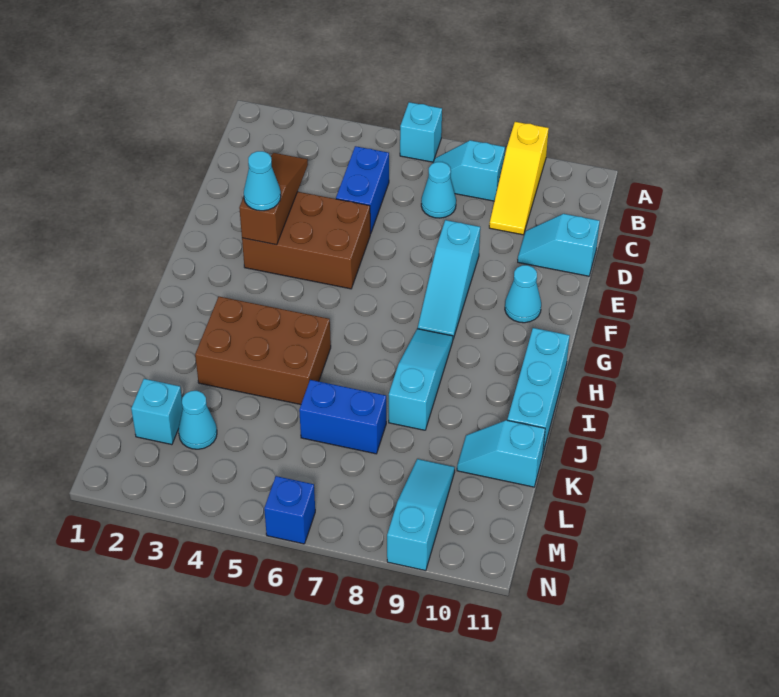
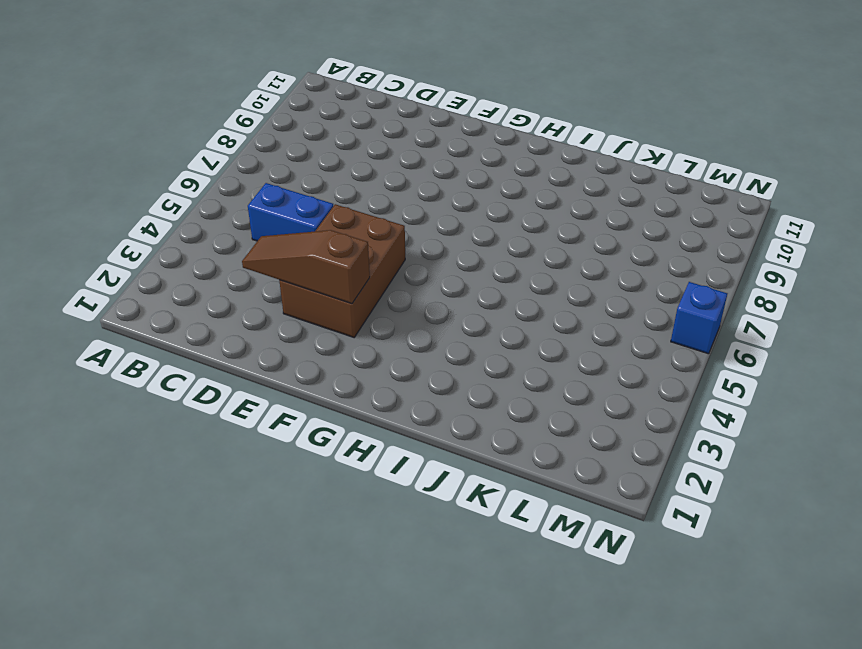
none -> cyan brick A6 level 1
none -> yellow slope A9:C9 level 1 top A
none -> cyan slope B7:B8 level 1 top 8

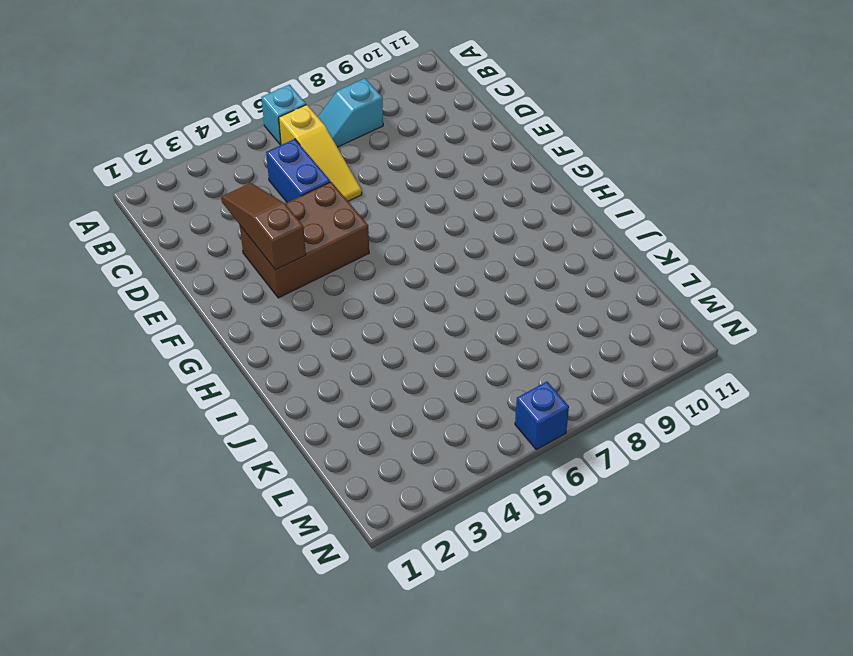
yellow slope B6:D6 level 1 top B -> yellow slope A9:C9 level 1 top A
none -> cyan cone C7 level 1
none -> cyan slope D10:D11 level 1 top 11
none -> cyan slope E8:G8 level 1 top E

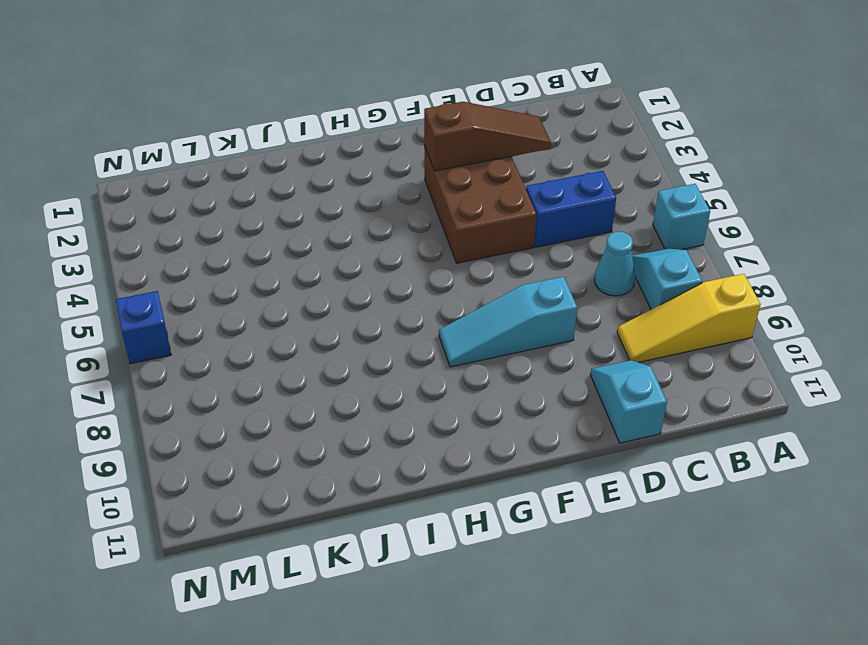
none -> cyan cone F10 level 1
none -> cyan slope H8:J8 level 1 top J
none -> cyan brick H11:J11 level 1

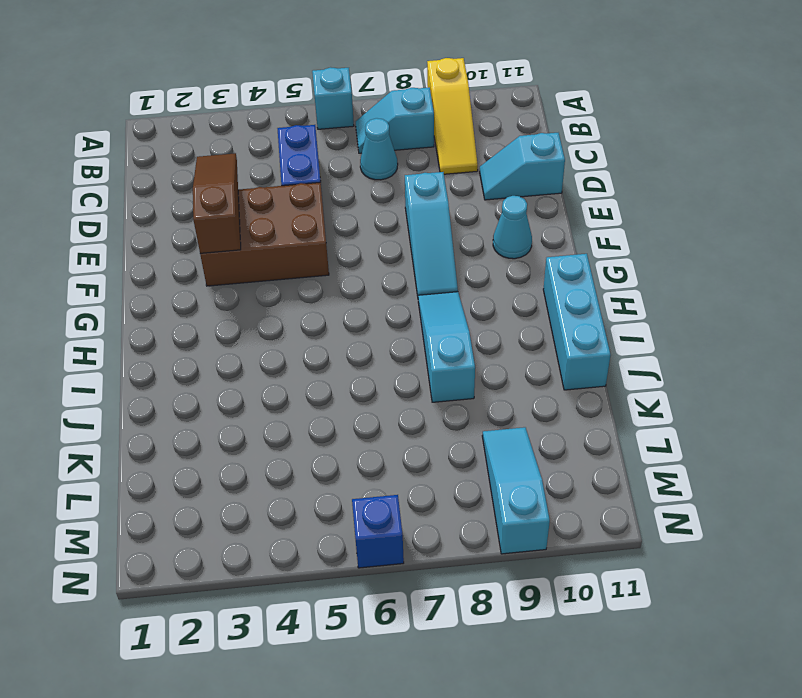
none -> brown brick I3:J5 level 1
none -> blue brick K6:K7 level 1
none -> cyan slope K10:K11 level 1 top 11

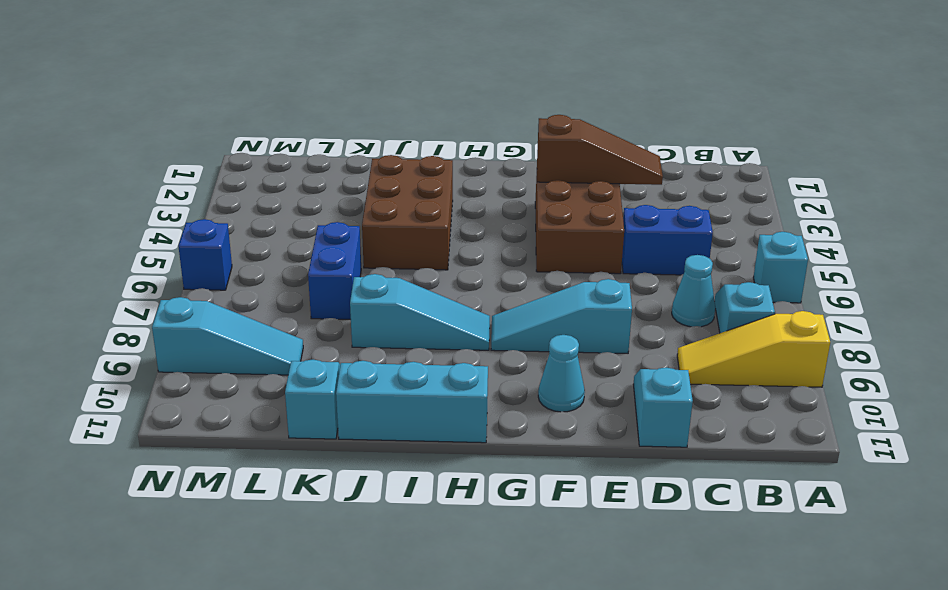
none -> cyan brick L2 level 1
none -> cyan cone L3 level 1
none -> cyan cone F3 level 3

